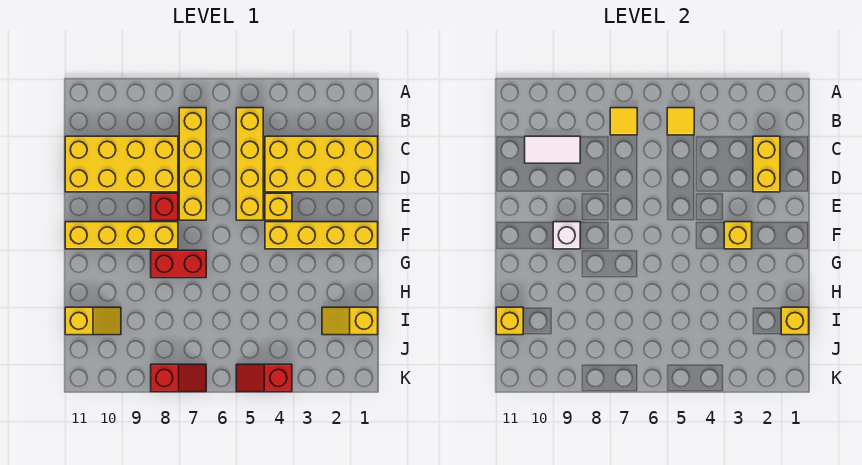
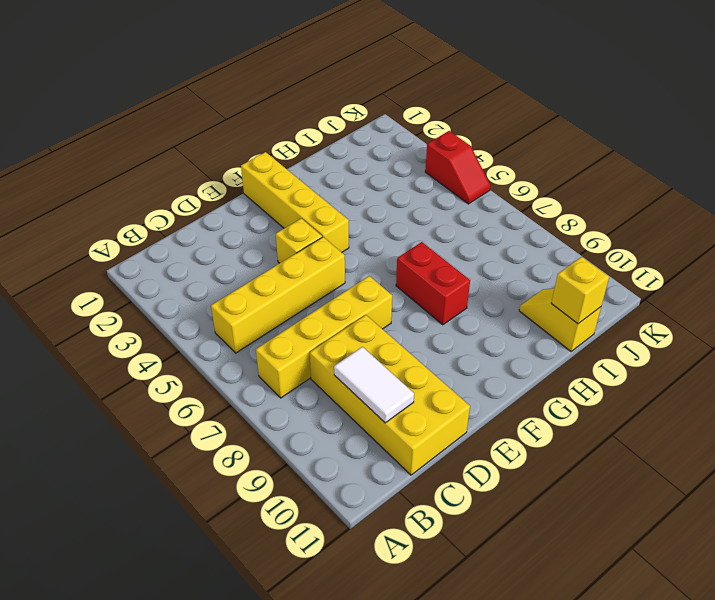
none -> yellow brick C1:D4 level 1
none -> red brick E8 level 1
none -> yellow brick F8:F11 level 1

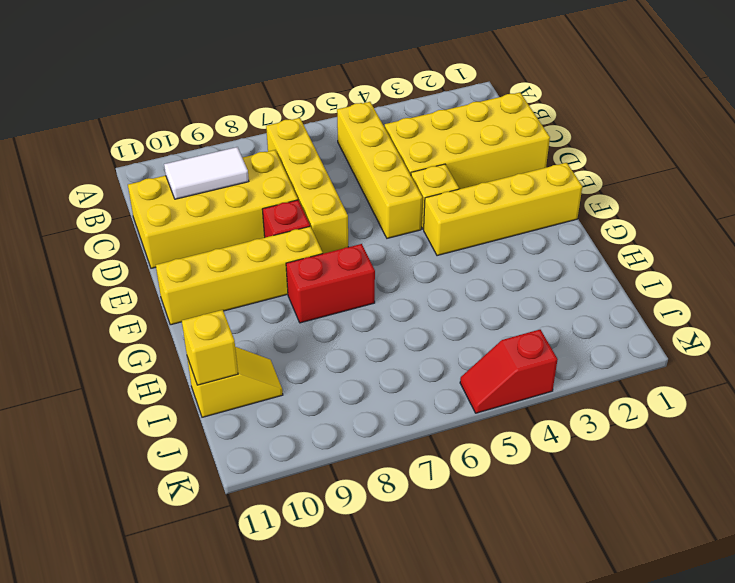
none -> yellow slope I1:I2 level 1 top 1
none -> red slope K7:K8 level 1 top 8
none -> yellow tile B5 level 2

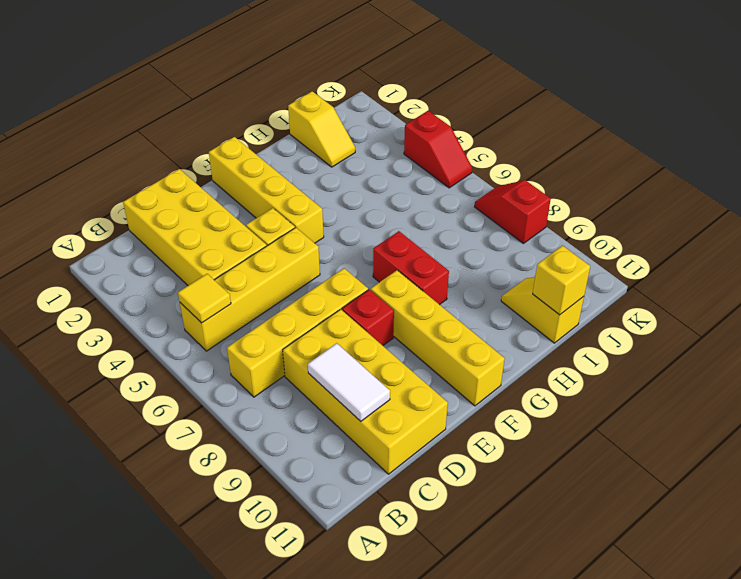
none -> yellow tile B7 level 2
none -> yellow brick C2:D2 level 2
none -> yellow brick F3 level 2

